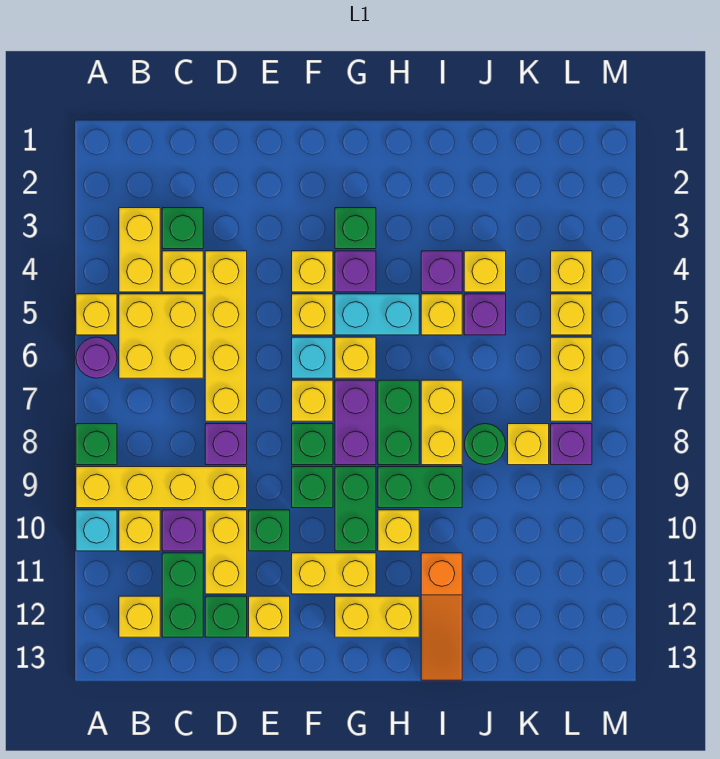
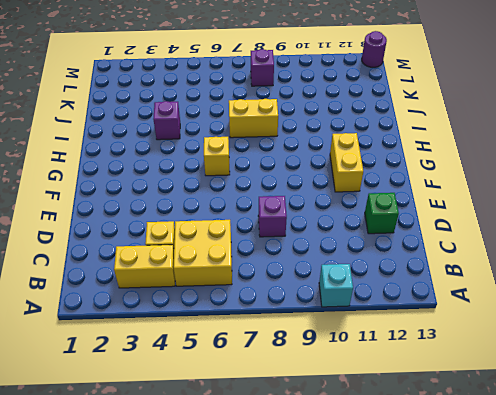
purple round brick M13 level 1 -> purple round brick A6 level 1
none -> yellow brick A5 level 1
none -> green brick A8 level 1
none -> yellow brick A9:D9 level 1
none -> yellow brick B10 level 1

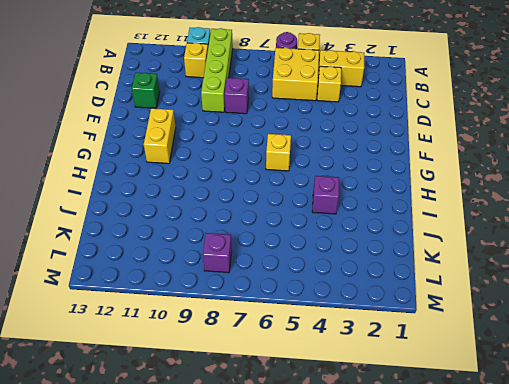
lime brick A9:D9 level 1 -> yellow brick A9:D9 level 1
none -> green brick A8 level 1
none -> yellow brick B12 level 1
none -> green brick C3 level 1
none -> purple brick C10 level 1

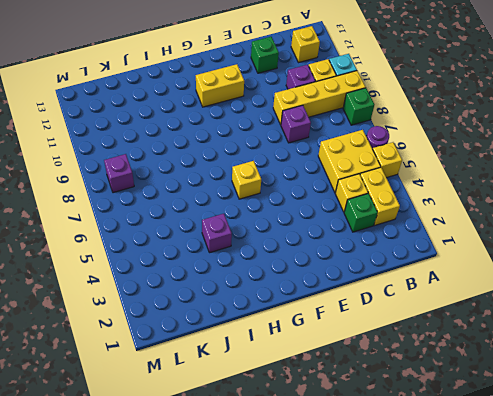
none -> green brick C11:C12 level 1
none -> yellow brick D4:D7 level 1
none -> yellow brick D10:D11 level 1
none -> green brick E10 level 1

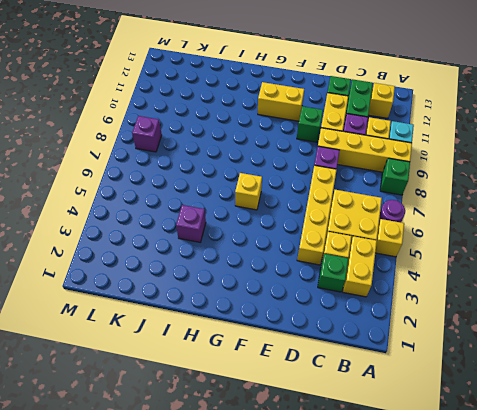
none -> yellow brick E12 level 1
none -> yellow brick F4 level 1
none -> yellow brick F5 level 1
none -> cyan brick F6 level 1

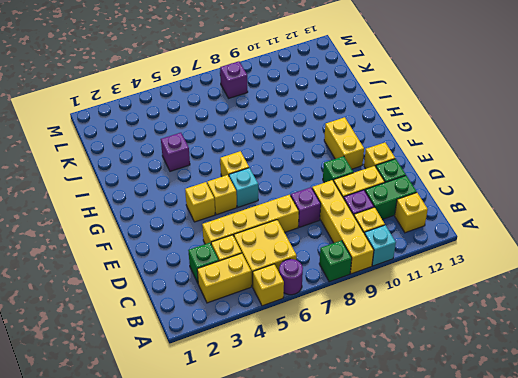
none -> yellow brick F7 level 1
none -> green brick F8 level 1
none -> green brick F9 level 1
none -> green brick G3 level 1

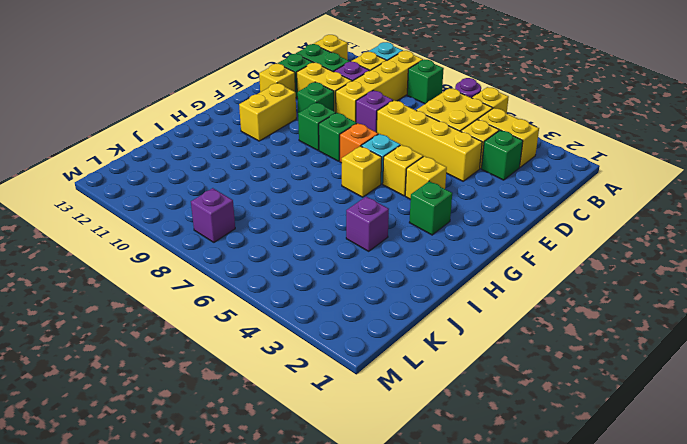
orange brick F7 level 1 -> yellow brick F7 level 1
none -> purple brick G4 level 1
none -> cyan brick G5:H5 level 1
none -> purple brick G7:G8 level 1
none -> green brick G9:G10 level 1

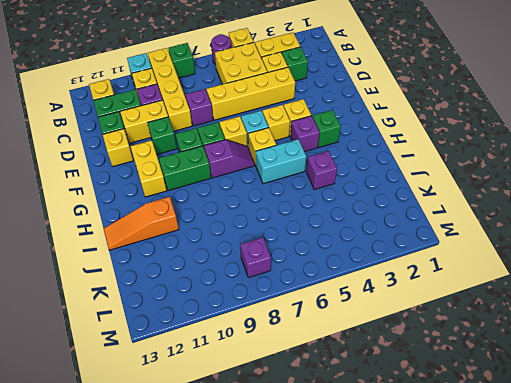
purple slope G7:G8 level 1 top 8 -> purple brick G7:G8 level 1
cyan brick H5:H6 level 1 -> cyan brick G5:H5 level 1
none -> yellow brick G12:H12 level 1
none -> green brick H7:H8 level 1
none -> green brick H9:I9 level 1
none -> yellow brick H10 level 1

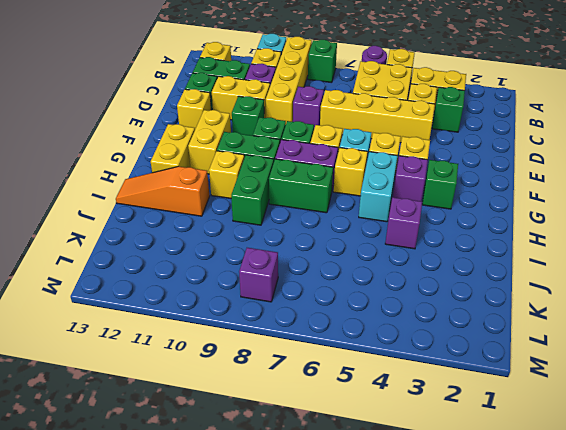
none -> yellow brick I5 level 1
none -> yellow brick I7:I8 level 1
none -> yellow brick J4 level 1
none -> purple brick J5 level 1

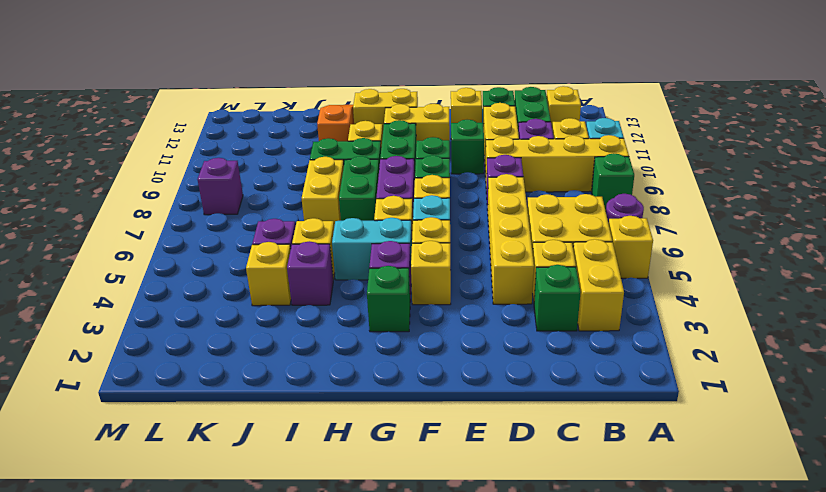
none -> green round brick J8 level 1
none -> yellow brick K8 level 1
none -> yellow brick L4 level 1
none -> yellow brick L5 level 1

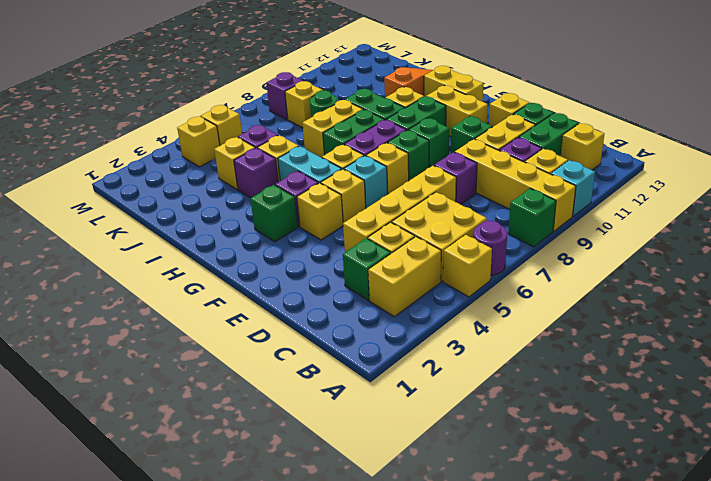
none -> yellow brick L6:L7 level 1

